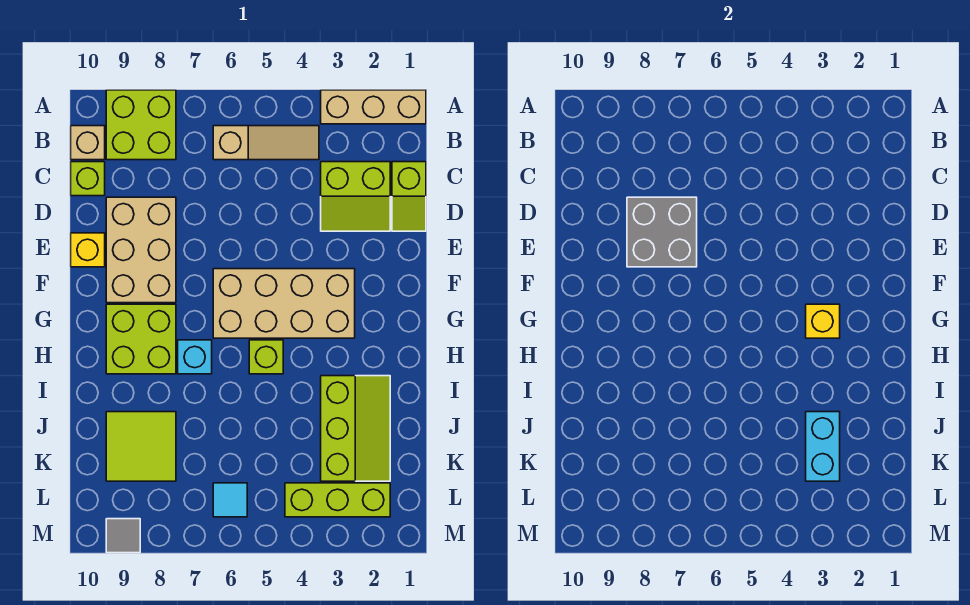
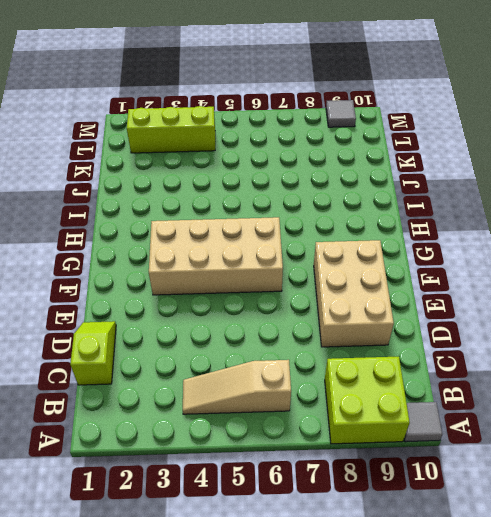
grey tile A10 level 1 -> none
none -> tan brick A1:A3 level 1
none -> tan brick B10 level 1
none -> lime slope C2:D3 level 1 top C

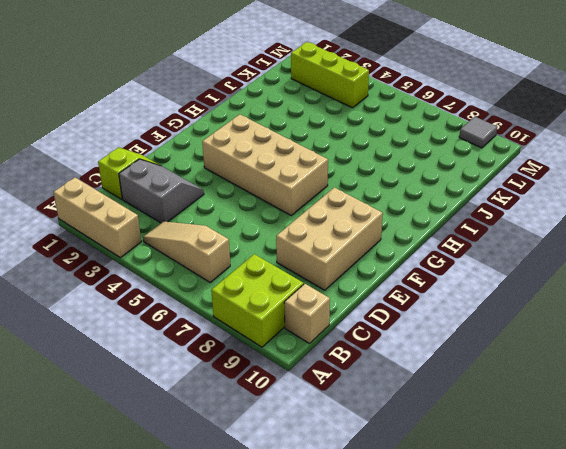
grey slope C2:D3 level 1 top C -> lime slope C2:D3 level 1 top C
none -> lime brick C10 level 1
none -> yellow brick E10 level 1
none -> lime brick G8:H9 level 1

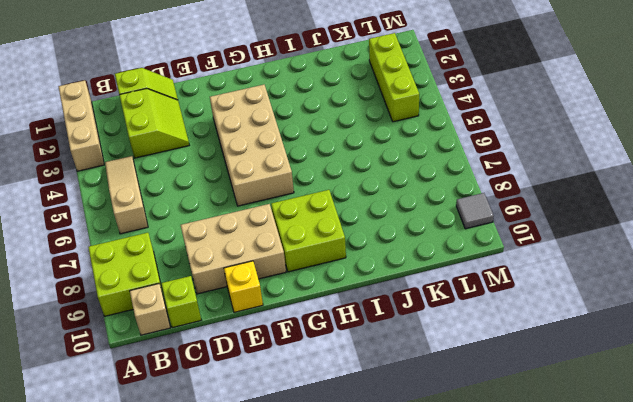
none -> lime brick H5 level 1
none -> cyan brick H7 level 1
none -> lime slope I2:K3 level 1 top 3

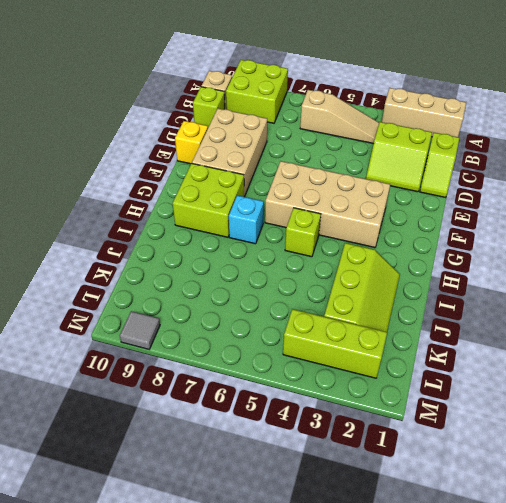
none -> lime tile J8:K9 level 1
none -> cyan tile L6 level 1
none -> grey brick D7:E8 level 2

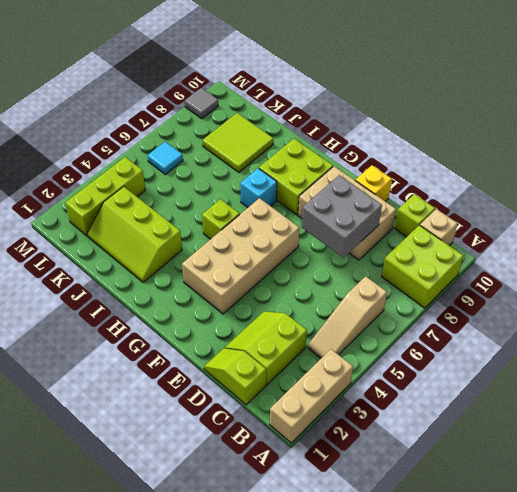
none -> yellow brick G3 level 2
none -> cyan brick J3:K3 level 2

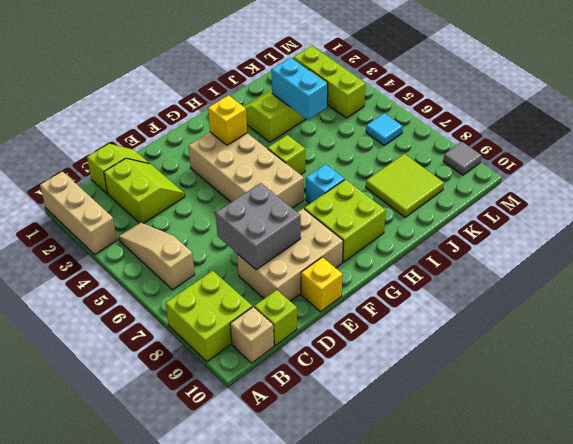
cyan brick J3:J4 level 2 -> cyan brick J3:K3 level 2

